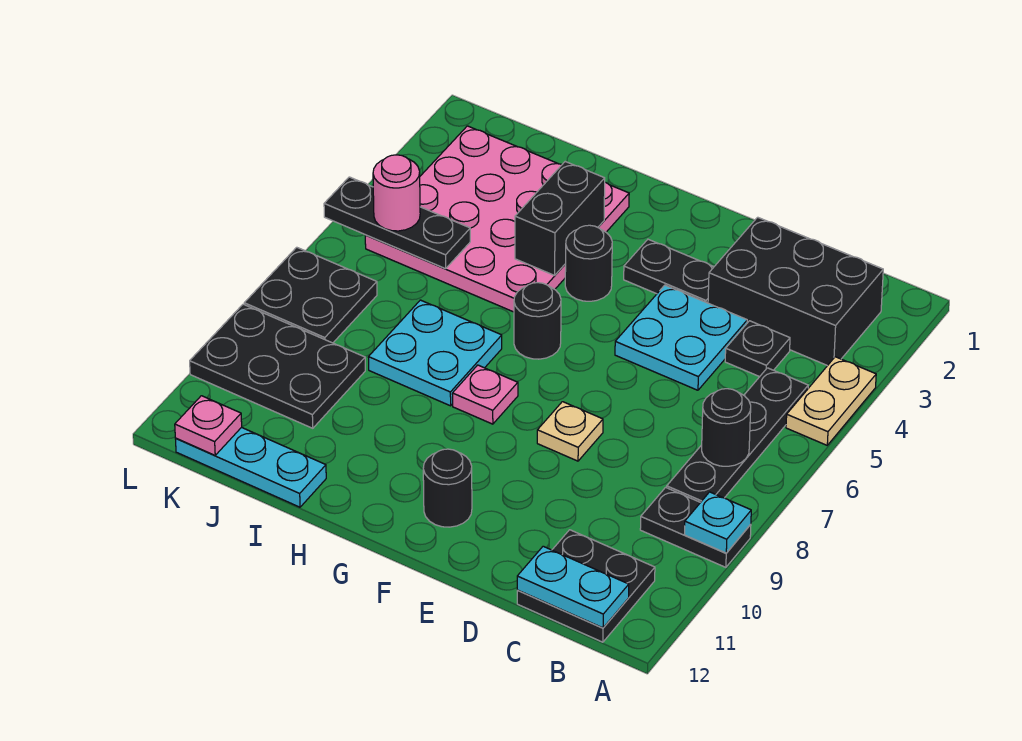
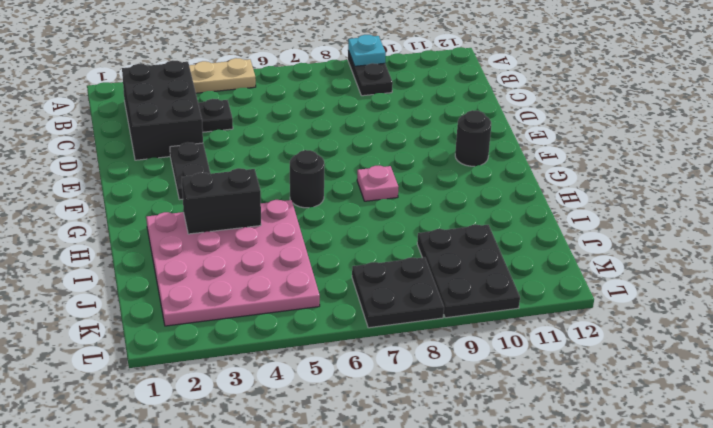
none -> black plate B5:B8 level 1
none -> black plate B11:C12 level 1
none -> cyan plate D4:E5 level 1

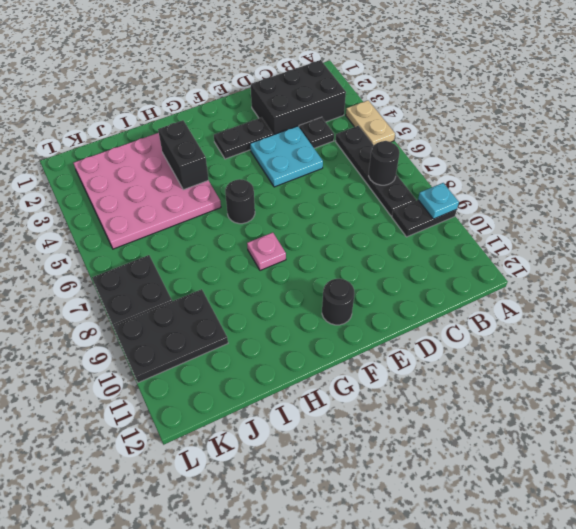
none -> black plate B11:C12 level 1
none -> tan plate E8 level 1
none -> black round brick G4 level 1

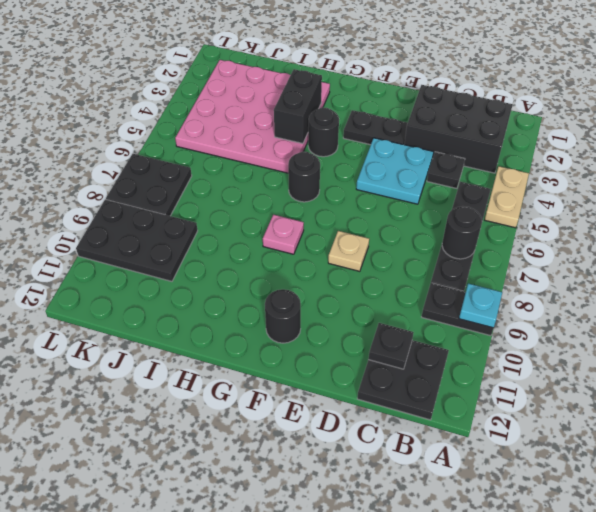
black plate C11 level 2 -> none
none -> cyan plate H7:I8 level 1
none -> cyan plate I12:K12 level 1
none -> cyan plate B12:C12 level 2

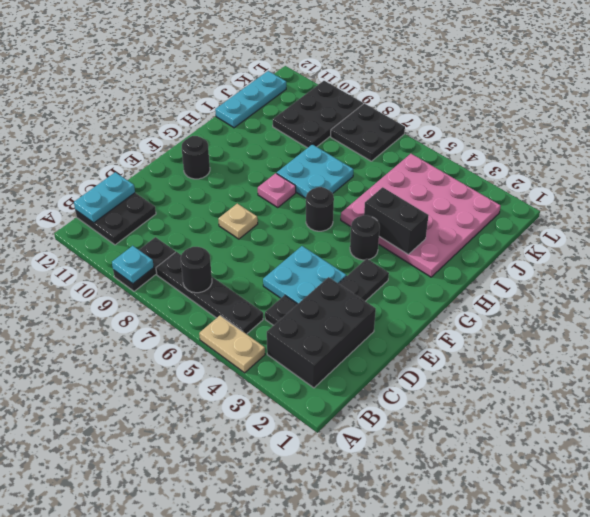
none -> black plate J5:L5 level 2
none -> pink plate K12 level 2
none -> pink round brick K5 level 3

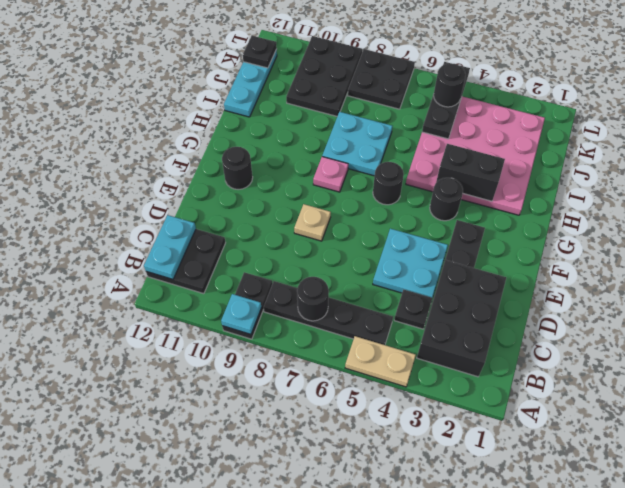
black round brick K5 level 3 -> pink round brick K5 level 3
black plate K12 level 2 -> pink plate K12 level 2

